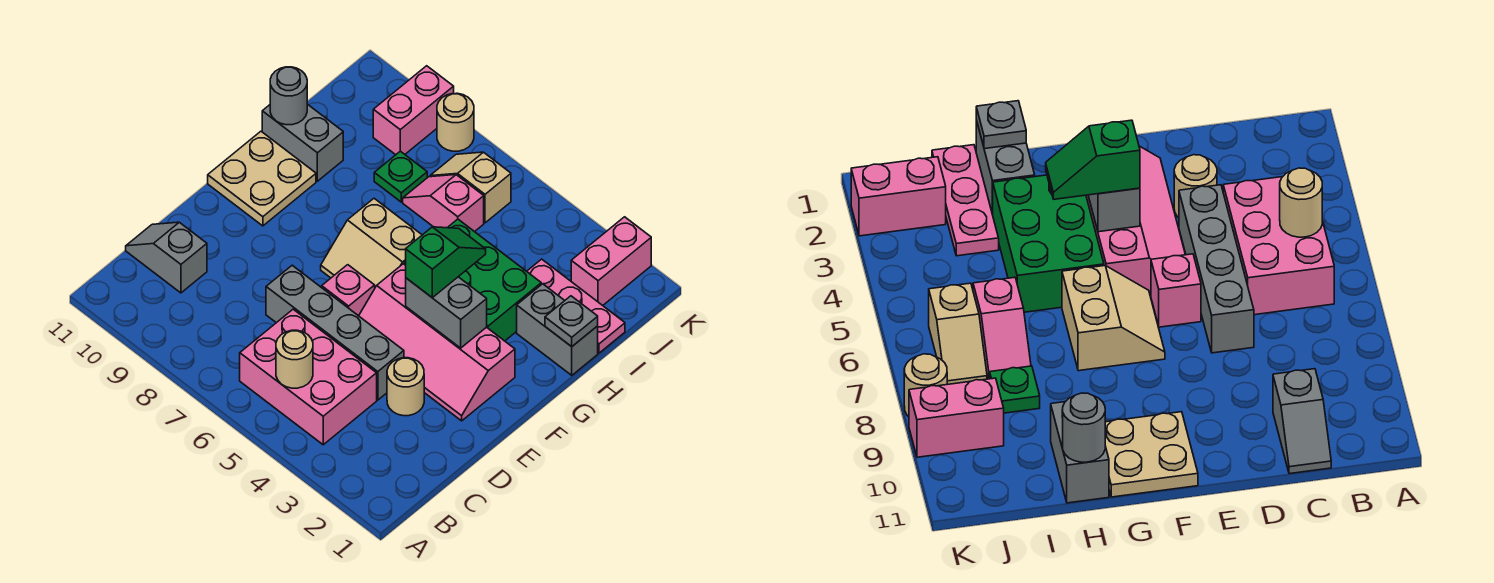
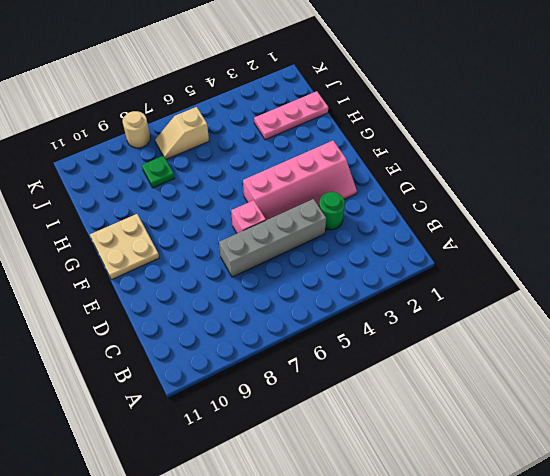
green round brick D3 level 1 -> tan round brick D3 level 1
none -> pink brick B4:C6 level 1
none -> grey slope C10:C11 level 1 top 10
none -> tan slope F6:G7 level 1 top G

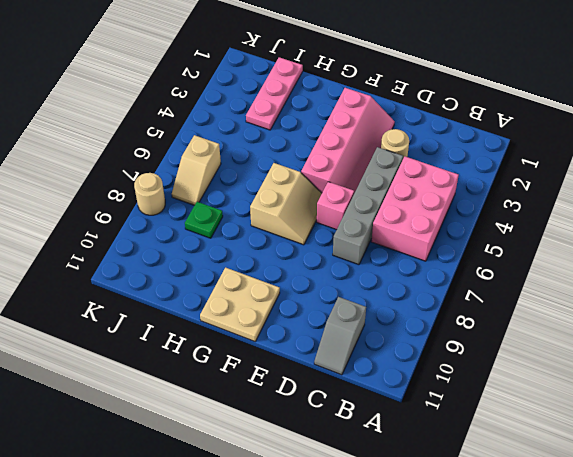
none -> green brick G3:H5 level 1
none -> grey brick H1:H2 level 1
none -> grey brick H10:H11 level 1

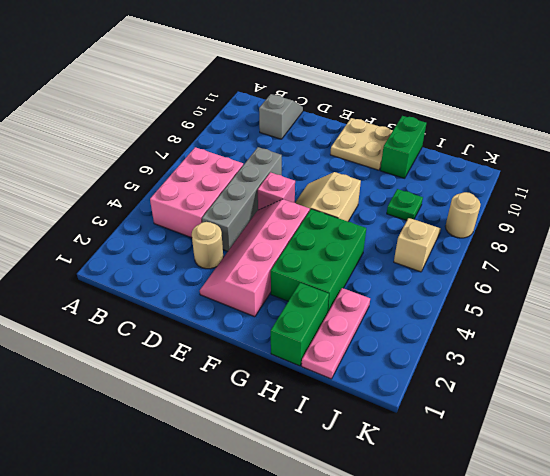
green brick H1:H2 level 1 -> grey brick H1:H2 level 1
green brick H10:H11 level 1 -> grey brick H10:H11 level 1
none -> pink slope I6:I7 level 1 top 6
none -> pink brick J2:K2 level 1
none -> pink brick J9:K9 level 1

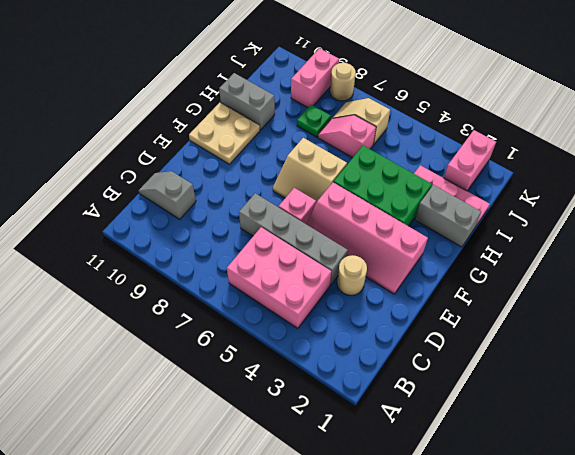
none -> tan round brick B5 level 2
none -> grey brick F3:F4 level 2
none -> grey plate H1 level 2

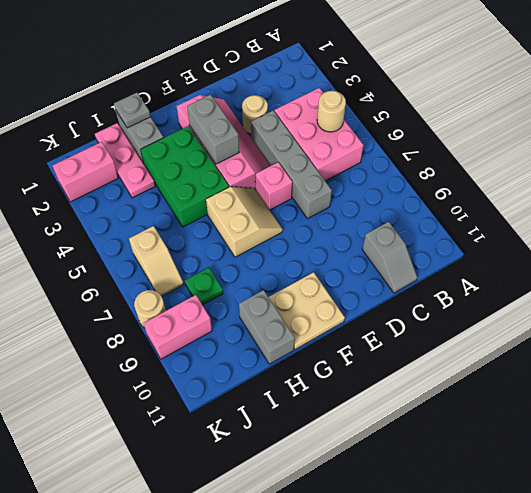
none -> pink slope I6:I7 level 1 top 6
none -> grey round brick H11 level 2
none -> green slope F4:G4 level 3 top F

